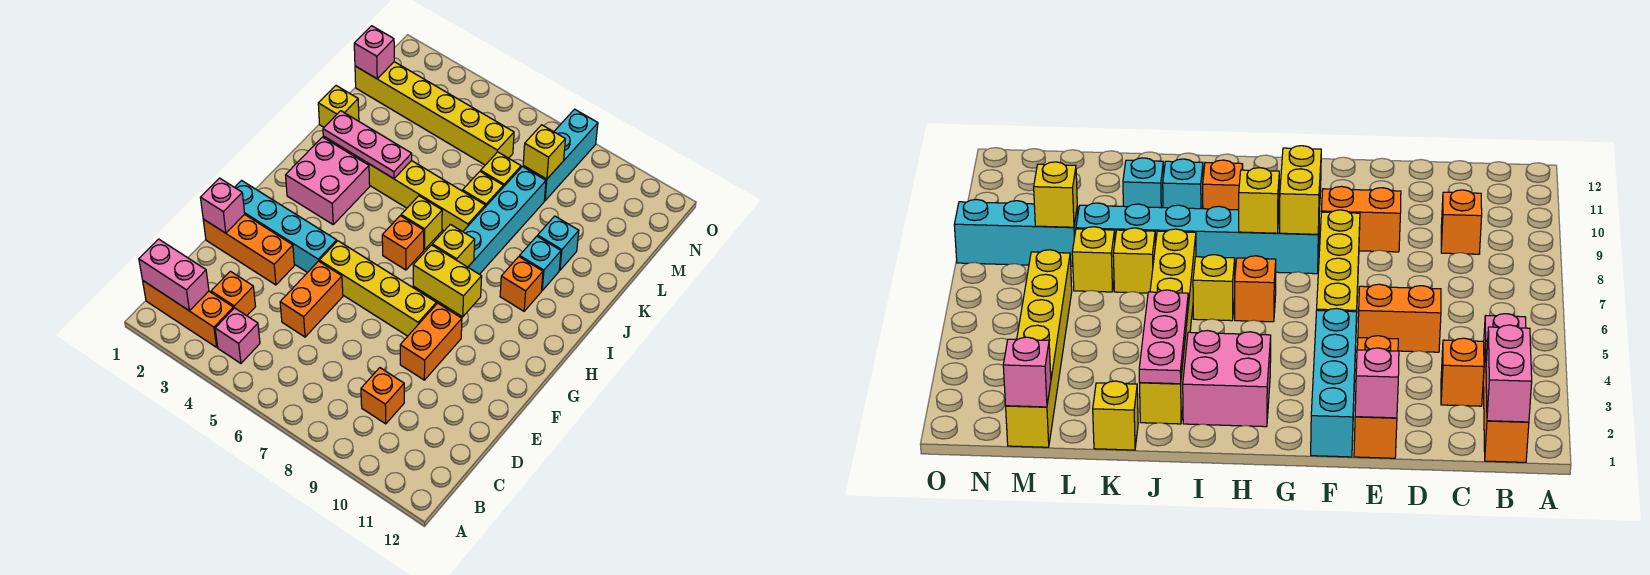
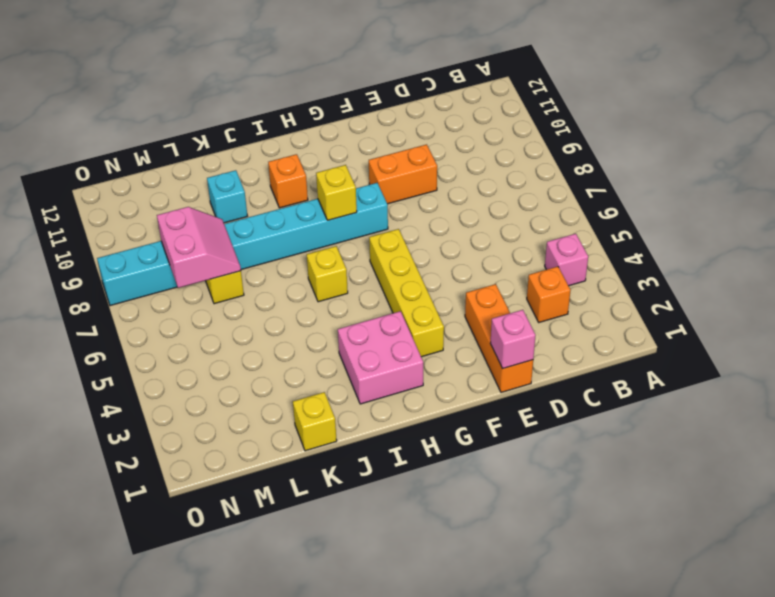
yellow brick G3:G6 level 1 -> yellow brick F5:F8 level 1
pink slope L7:M8 level 2 top M -> yellow brick M8 level 2
none -> orange brick B1:B3 level 1
none -> orange brick C9 level 1
none -> orange brick D5:E5 level 1

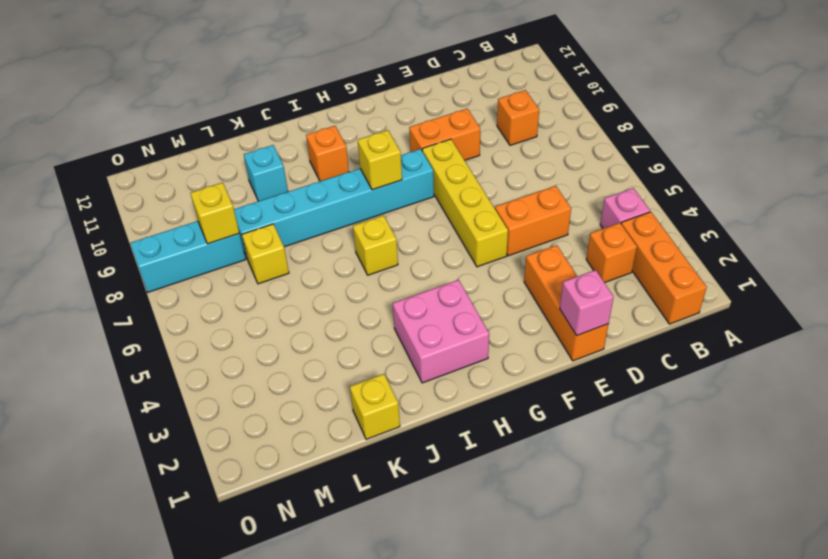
none -> cyan brick F1:F4 level 1
none -> orange brick H6 level 1
none -> yellow brick J2:J7 level 1

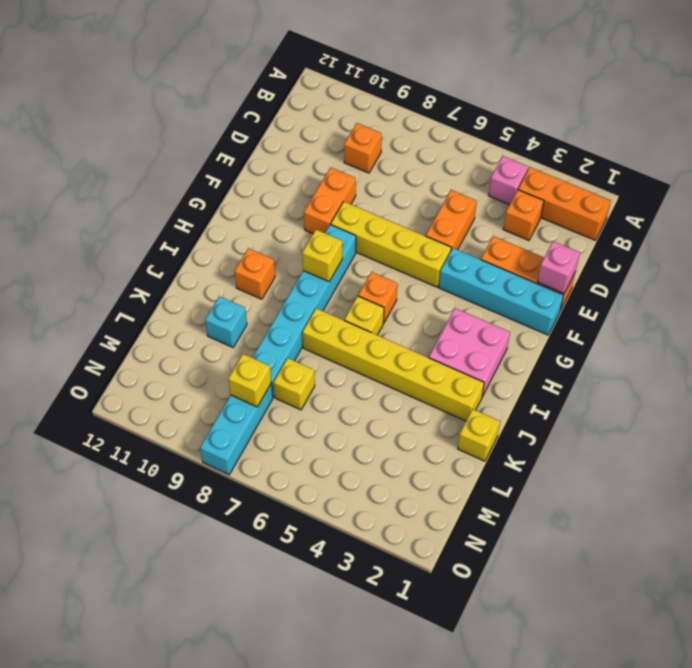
none -> cyan brick J10 level 1
none -> yellow brick K7 level 1
none -> yellow brick M1:M6 level 1

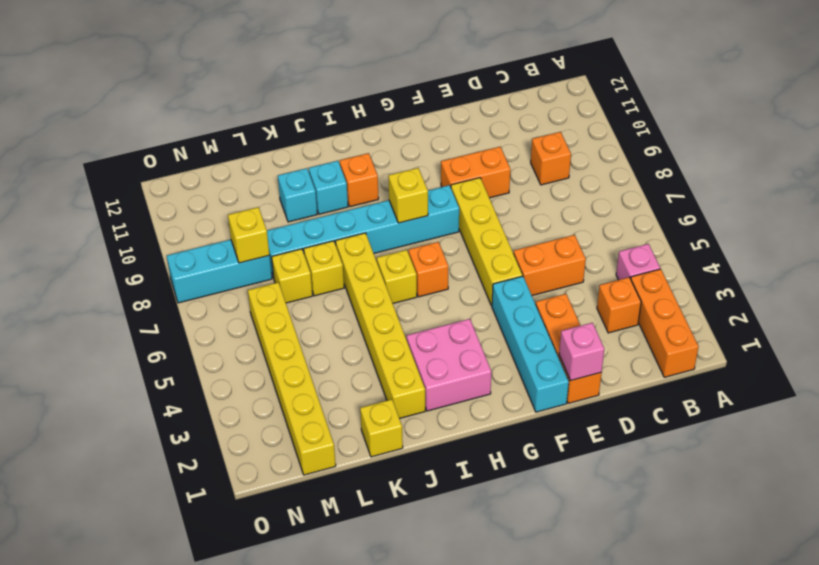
none -> pink brick B1:B2 level 2
none -> yellow brick G8:G9 level 2
none -> pink plate J2:J4 level 2

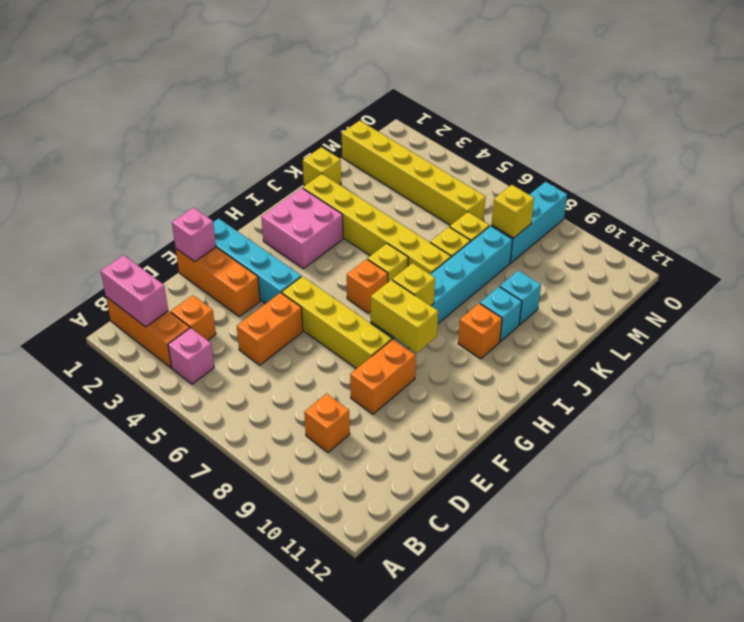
none -> pink plate J2:J4 level 2
none -> pink brick M1 level 2

